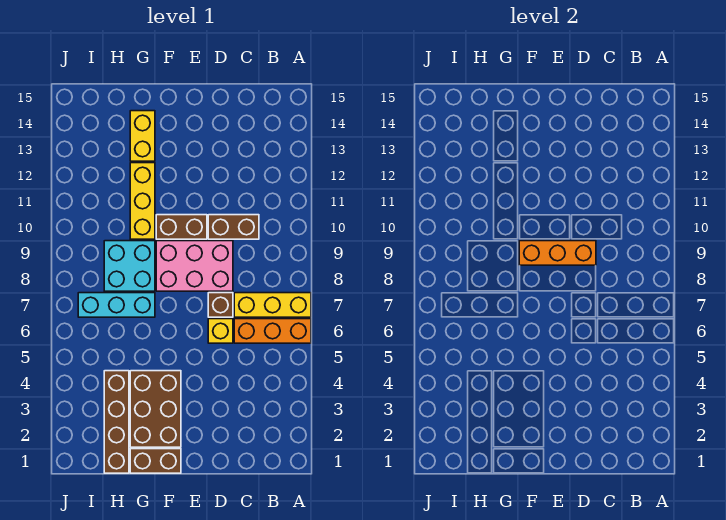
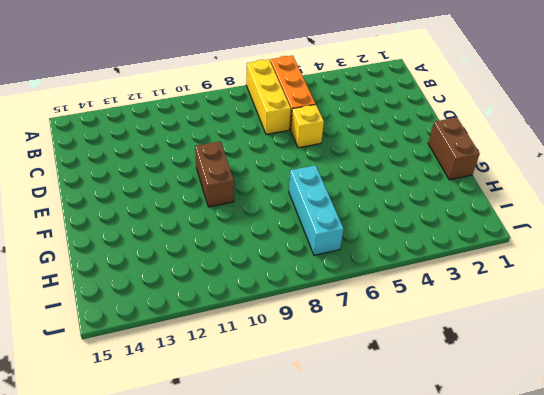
none -> brown brick C10:D10 level 1
none -> brown brick D7 level 1
none -> pink brick D8:F9 level 1

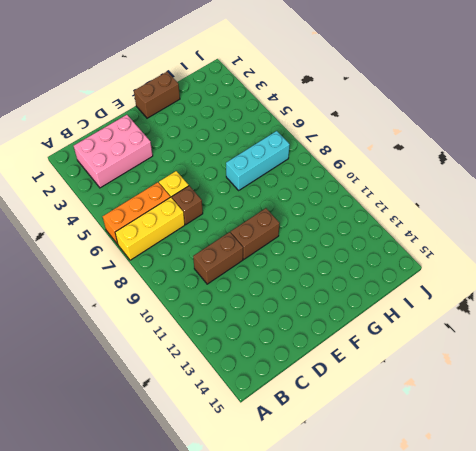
pink brick B2:D3 level 1 -> pink brick D8:F9 level 1
none -> brown brick F2:G4 level 1
none -> cyan brick G8:H9 level 1
none -> yellow brick G10:G12 level 1

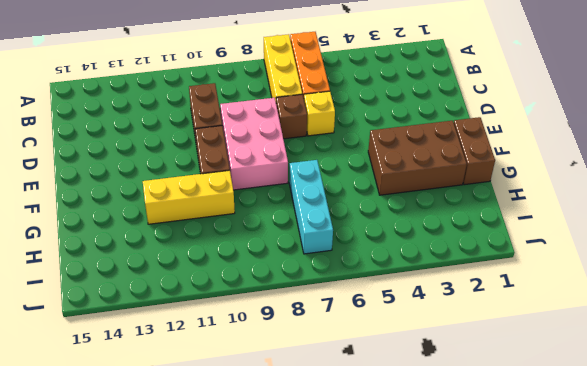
none -> cyan brick G8:H9 level 1
none -> yellow brick G13:G14 level 1
none -> brown brick H1:H4 level 1

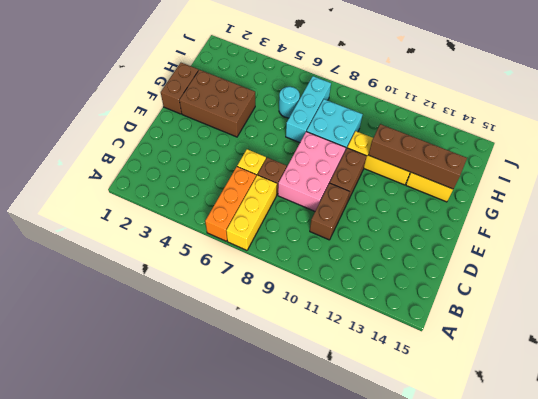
brown brick G11:G14 level 2 -> brown brick H1:H4 level 1
cyan round brick H6 level 1 -> none
none -> orange brick D9:F9 level 2

